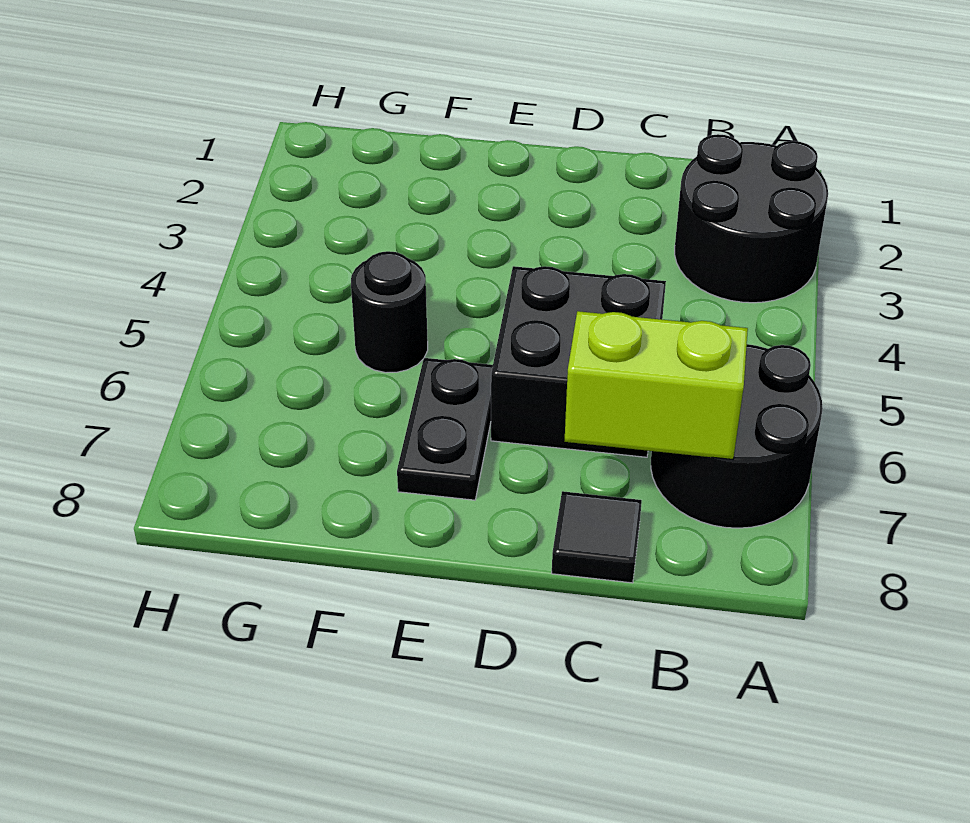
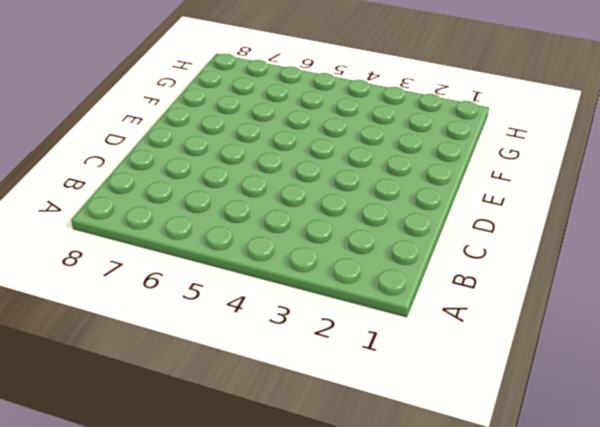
none -> black round brick A2:B3 level 1
none -> black round brick A6:B7 level 1

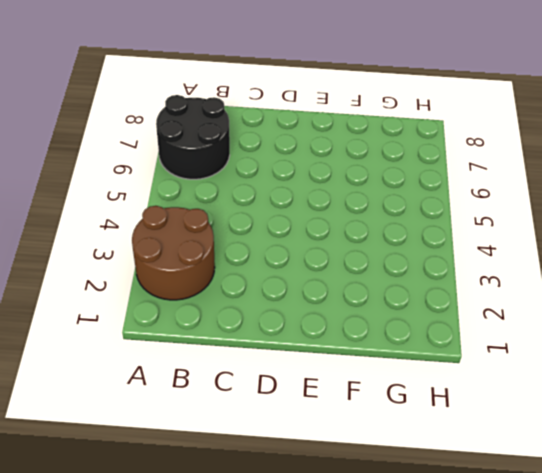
brown round brick A2:B3 level 1 -> black round brick A2:B3 level 1
none -> black brick C5:D6 level 1
none -> black tile C8 level 1

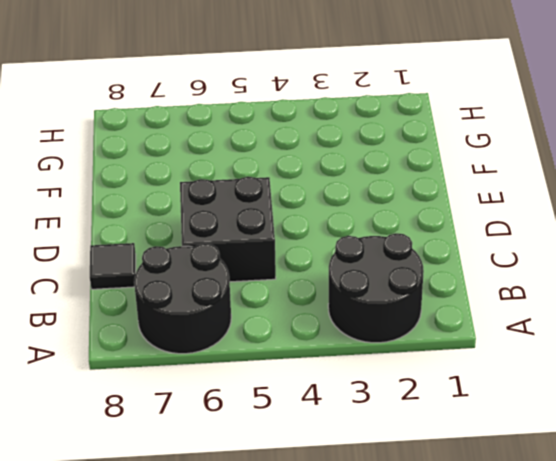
none -> black plate E6:E7 level 1
none -> black round brick F5 level 1

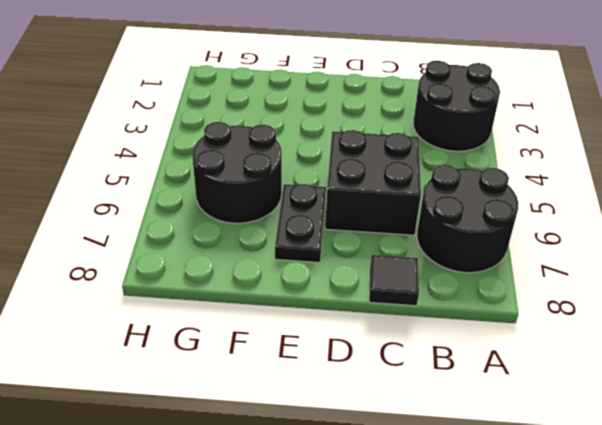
black round brick F5:G6 level 1 -> black round brick F5 level 1
none -> lime brick B7:C7 level 2

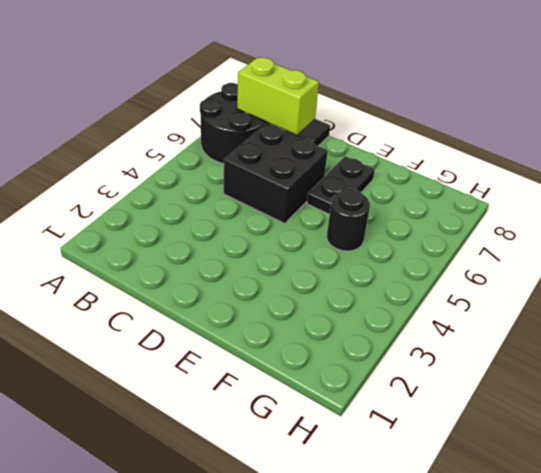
none -> black round brick A2:B3 level 1

